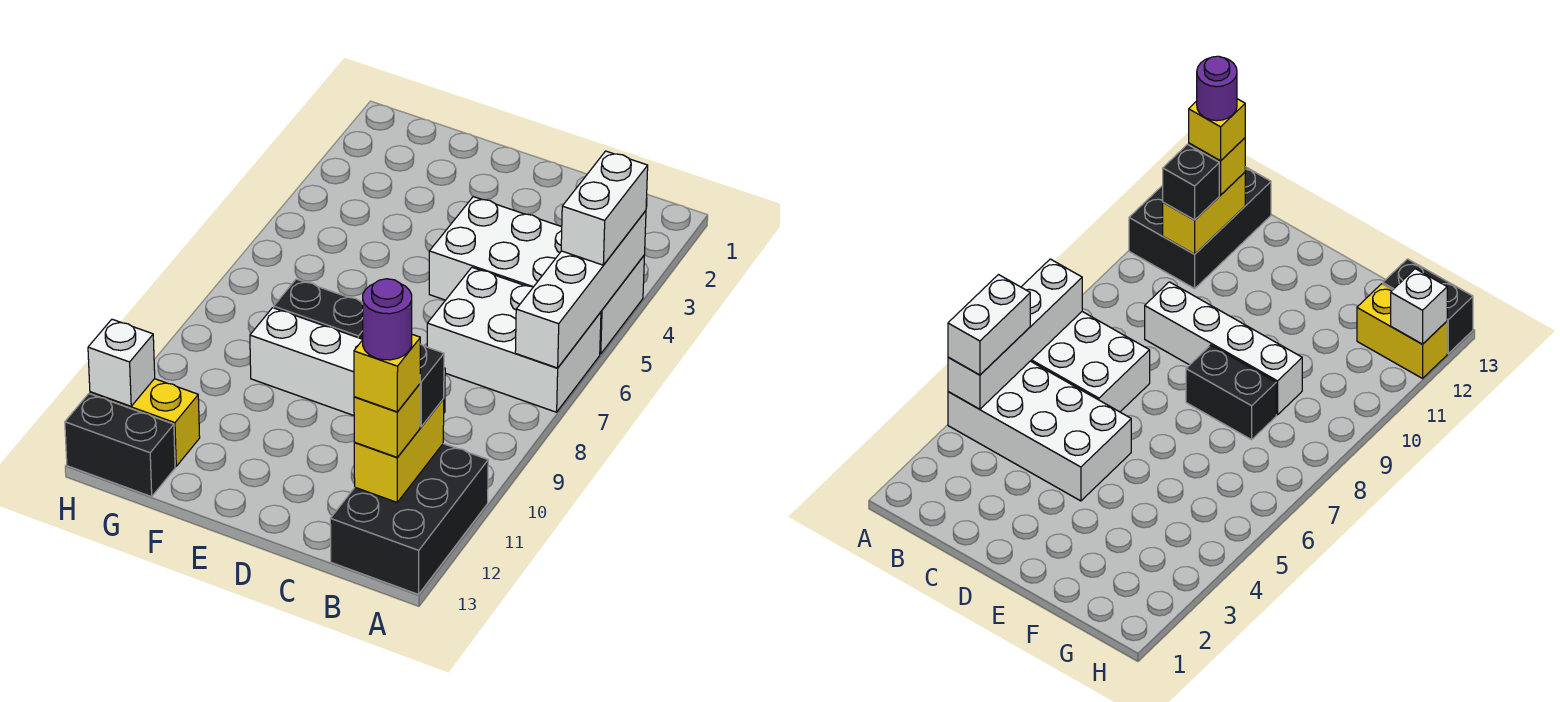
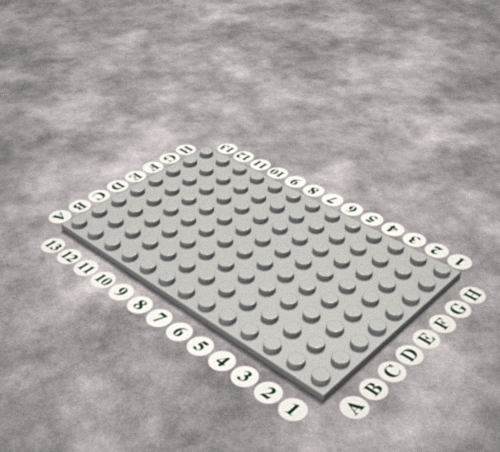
none -> white brick A4:D5 level 1
none -> white brick A6:C7 level 1
none -> black brick A11:B13 level 1

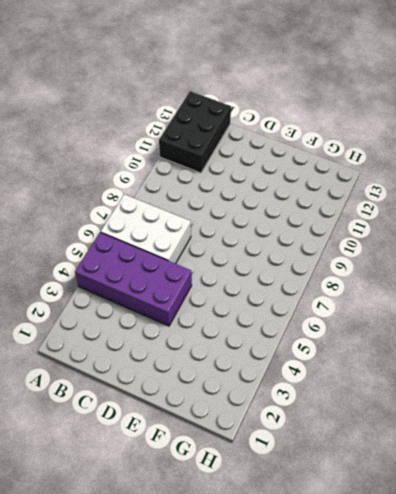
purple brick A4:D5 level 1 -> white brick A4:D5 level 1
none -> white brick C9:F9 level 1
none -> black brick E8:F8 level 1
none -> yellow brick G12:H12 level 1

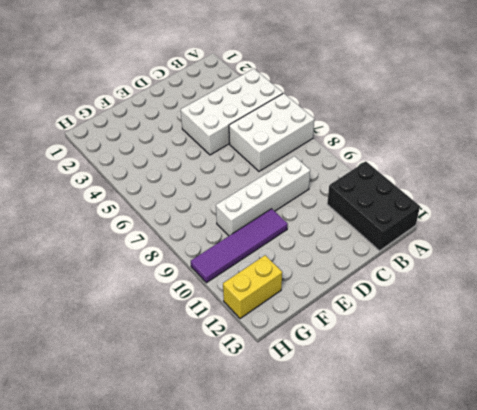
purple tile E10:H10 level 1 -> none
none -> black brick E8:F8 level 1
none -> black brick G13:H13 level 1
none -> white brick A4:A7 level 2

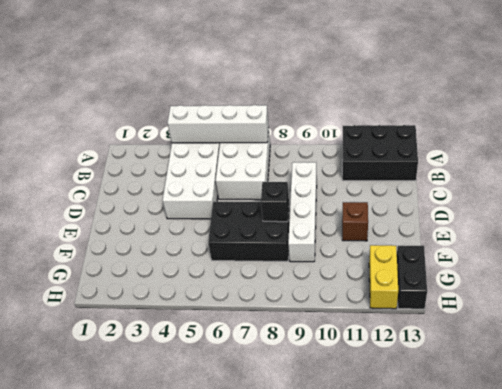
black brick E6:F8 level 1 -> black brick E8:F8 level 1
black brick E8 level 2 -> black brick B11 level 3
brown brick E11 level 1 -> none
none -> yellow brick B11:B12 level 2
none -> white brick H12 level 2
none -> white brick A4:A5 level 3

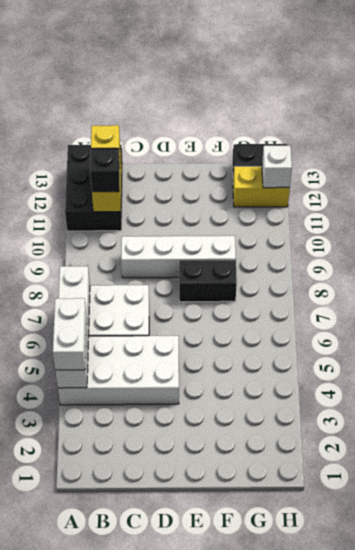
none -> yellow brick B12 level 4
none -> purple round brick B12 level 5

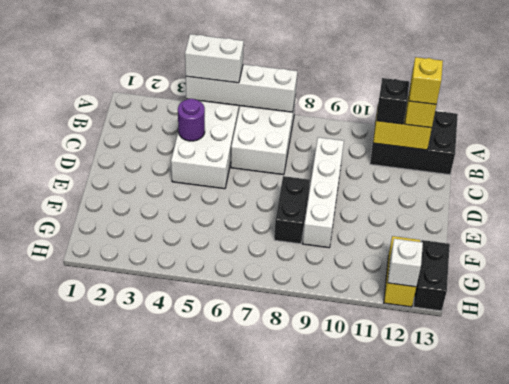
purple round brick C4 level 2 -> purple round brick B12 level 5

